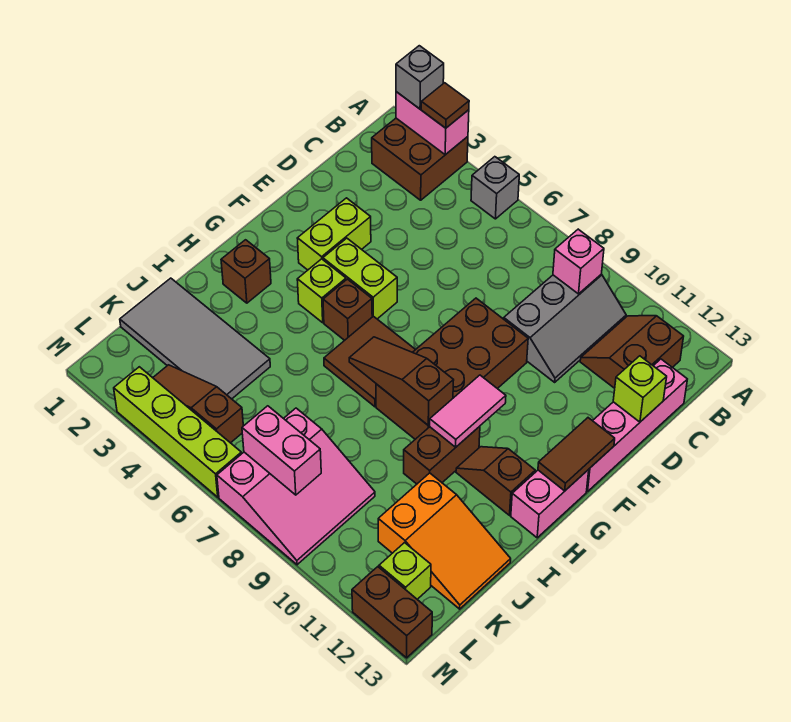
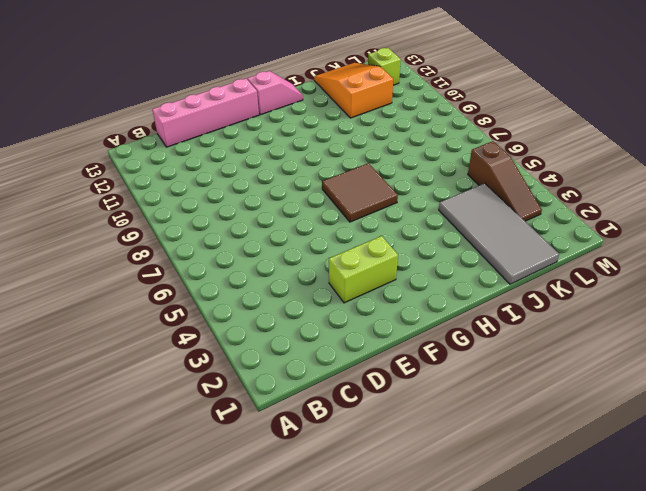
pink slope G13:H13 level 1 top G -> pink brick G13:H13 level 1
none -> brown brick A2:B3 level 1
none -> grey brick A5 level 1
none -> grey slope B9:D10 level 1 top 9
none -> brown slope B11:C12 level 1 top 12

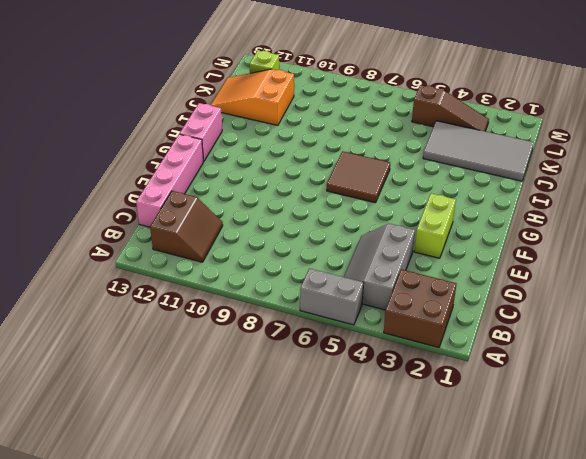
grey brick A5:A6 level 1 -> grey brick A5 level 1
grey slope B4:D5 level 1 top 4 -> grey slope B9:D10 level 1 top 9
none -> brown brick E8:H9 level 1
none -> lime brick F4:F5 level 1
none -> lime brick G4 level 1
none -> brown brick G5 level 1

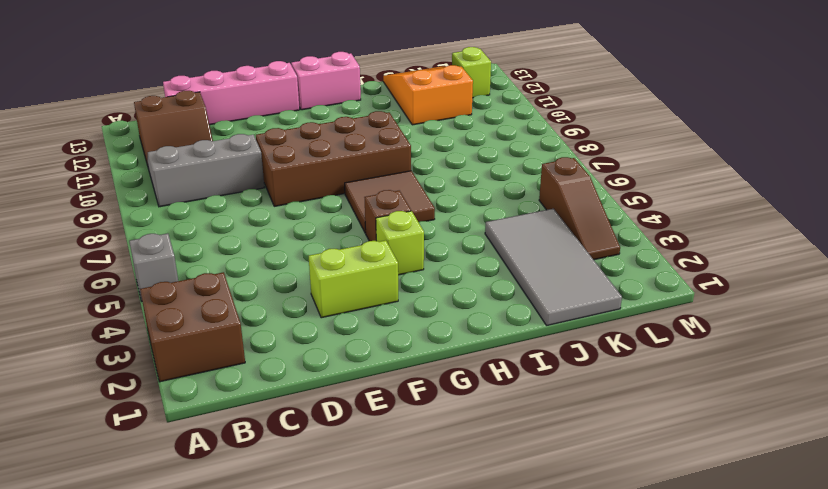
none -> lime brick F4:F5 level 1
none -> brown brick H2 level 1
none -> brown brick H10:I10 level 1
none -> brown slope H11:H12 level 1 top 12

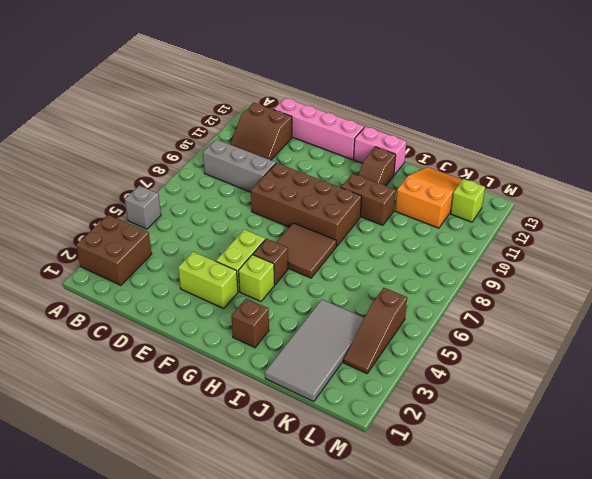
none -> pink slope K7:M9 level 1 top 7
none -> lime brick M3:M6 level 1
none -> brown brick M12:M13 level 1
none -> pink brick A2:A3 level 2

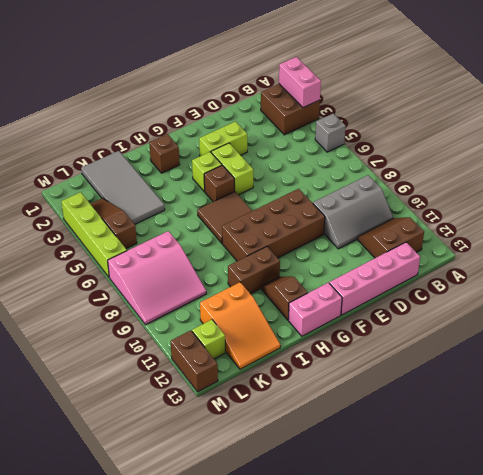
none -> pink brick B9 level 2
none -> lime brick D13 level 2
none -> brown tile F13:G13 level 2
none -> pink tile G10:H10 level 2

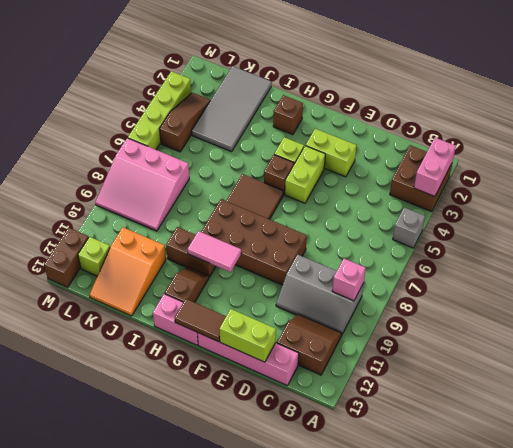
lime brick D13:E13 level 2 -> lime brick D13 level 2
none -> brown slope H7:H9 level 2 top 9
none -> pink brick L7:L8 level 2
none -> grey brick A2 level 3
none -> brown tile A3 level 3

